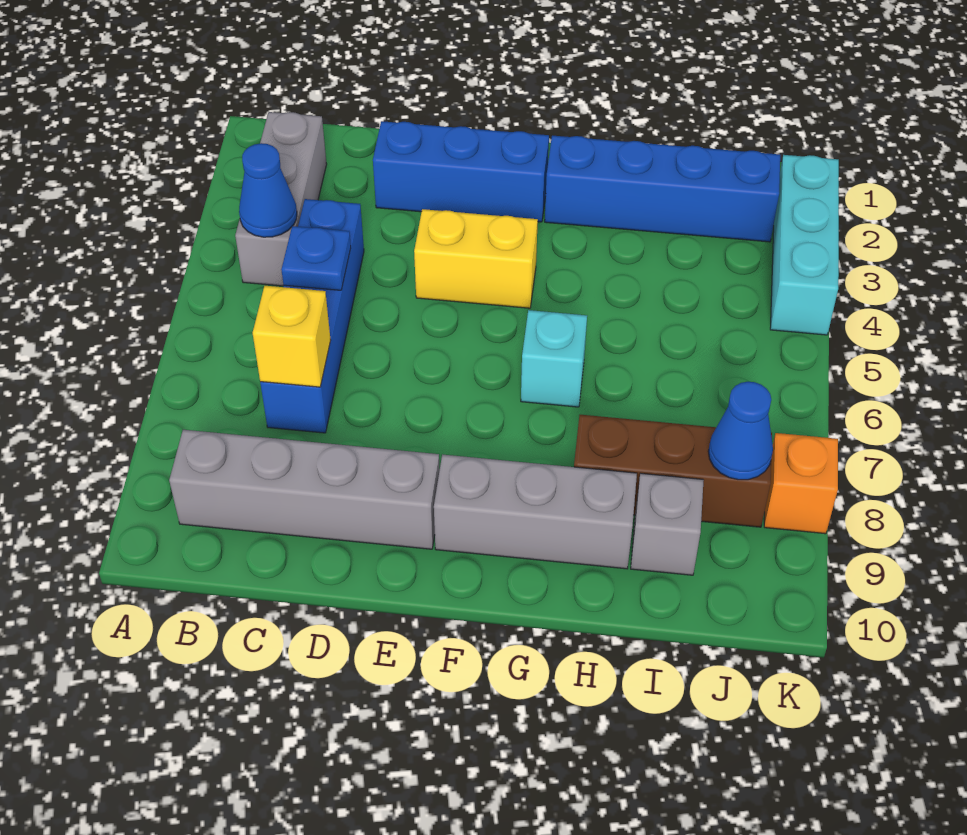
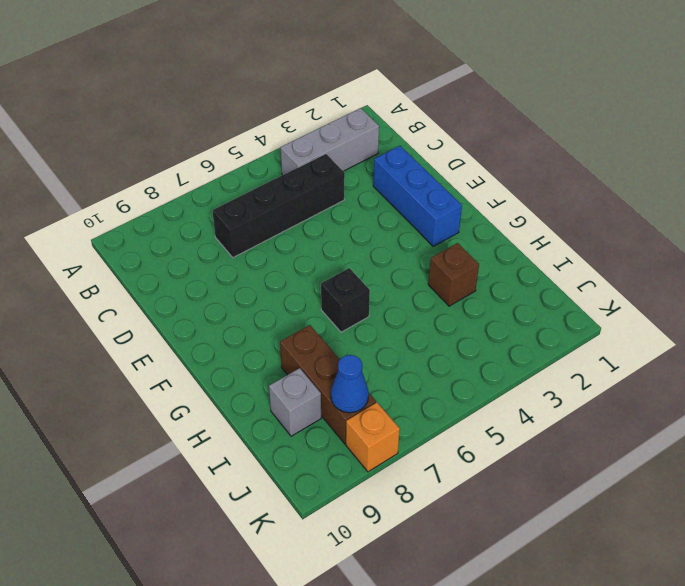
black brick C4:C7 level 1 -> blue brick C4:C7 level 1
black brick G6 level 1 -> cyan brick G6 level 1
brown brick H3 level 1 -> none
none -> grey brick B9:E9 level 1
none -> yellow brick E4:F4 level 1
none -> grey brick F9:H9 level 1

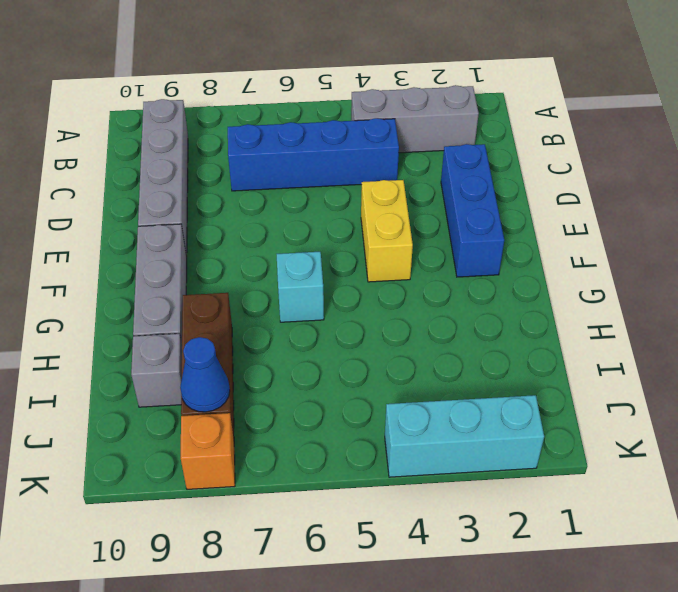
none -> blue brick G2:J2 level 1
none -> blue cone B4 level 2
none -> blue plate C5 level 2

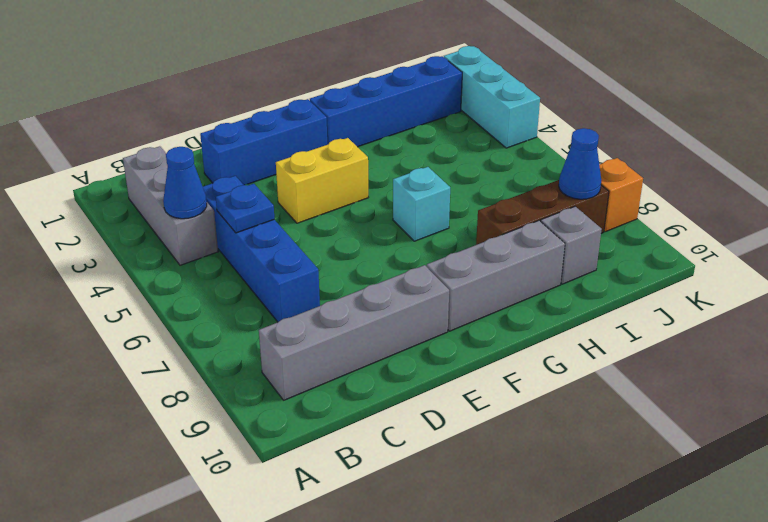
none -> yellow brick C7 level 2

